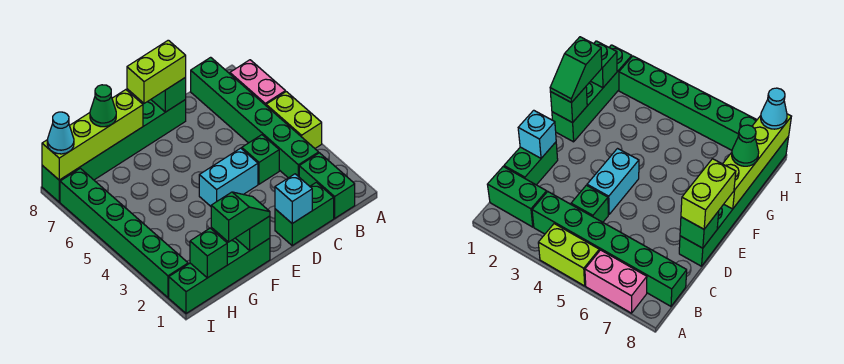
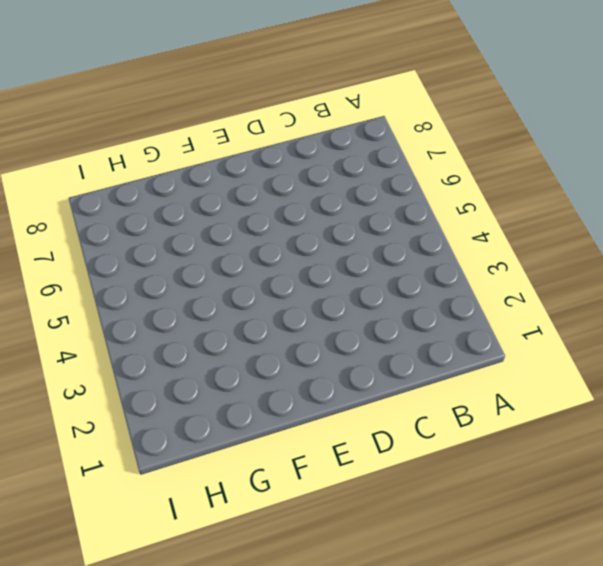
none -> lime brick A4:A5 level 1
none -> pink brick A6:A7 level 1
none -> green brick B1:B2 level 1

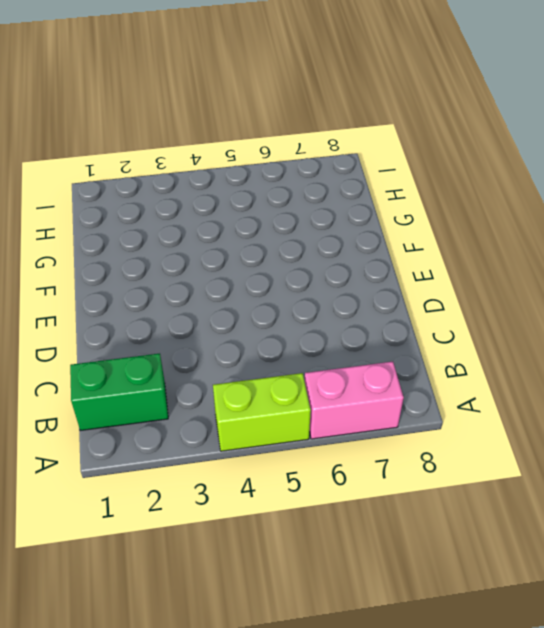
none -> green brick B3:B8 level 1
none -> green brick C1:D1 level 1
none -> green brick C4 level 1

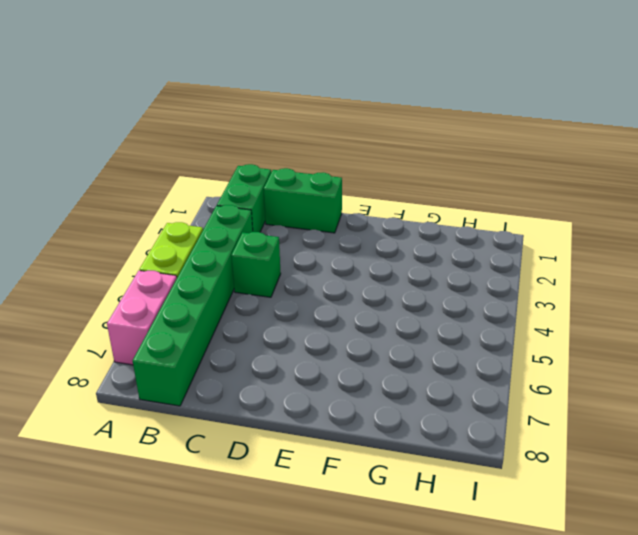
none -> cyan brick D4:E4 level 1
none -> green brick D8:I8 level 1
none -> green brick F1:I1 level 1

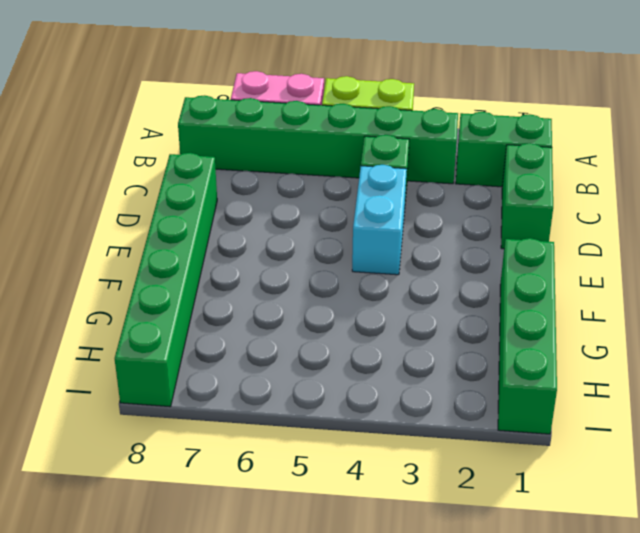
none -> green brick I2:I7 level 1
none -> cyan brick D1 level 2
none -> green brick D8 level 2

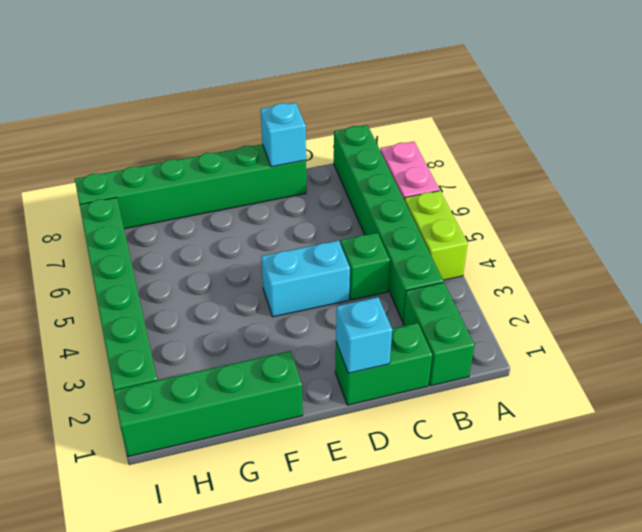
cyan brick D8 level 2 -> green brick D8 level 2
none -> green brick F1 level 2
none -> lime brick F8:I8 level 2
none -> green brick H1 level 2

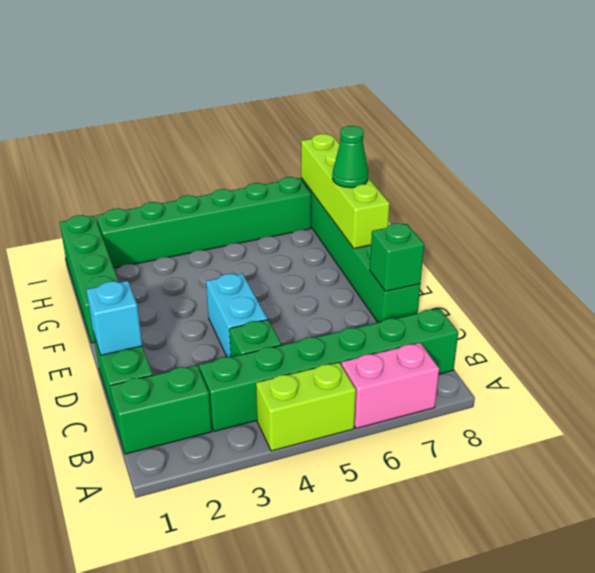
none -> green brick F1 level 2
none -> green brick H1 level 2
none -> lime brick D8:E8 level 3

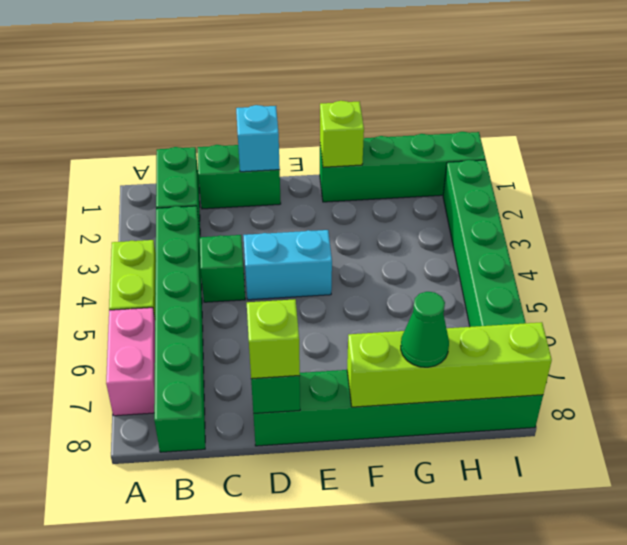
lime brick D8 level 3 -> lime brick D8:E8 level 3
lime brick F1 level 2 -> green brick F1 level 2
none -> green brick H1 level 2
none -> green slope F1:G1 level 3 top G
none -> cyan cone I8 level 3

